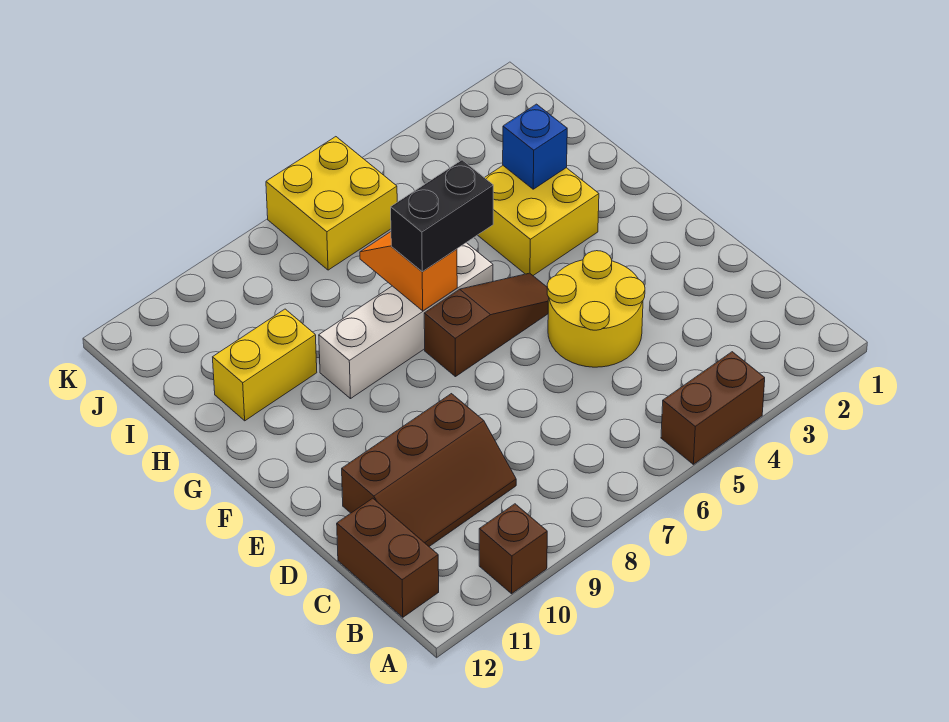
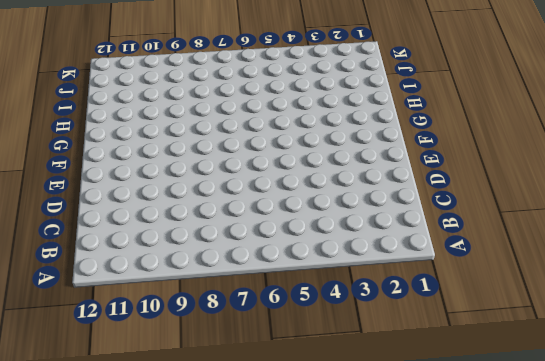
none -> brown brick A4:A5 level 1
none -> brown brick A10 level 1
none -> brown brick B12:C12 level 1

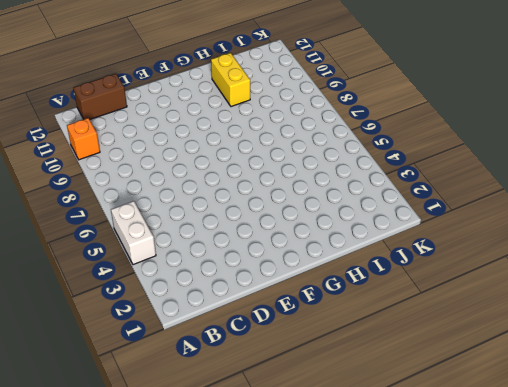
white brick A4:A5 level 1 -> brown brick A4:A5 level 1
orange brick A10 level 1 -> brown brick A10 level 1
none -> brown slope C9:D11 level 1 top D
none -> yellow round brick D4:E5 level 1
none -> brown slope F5:F7 level 1 top 7

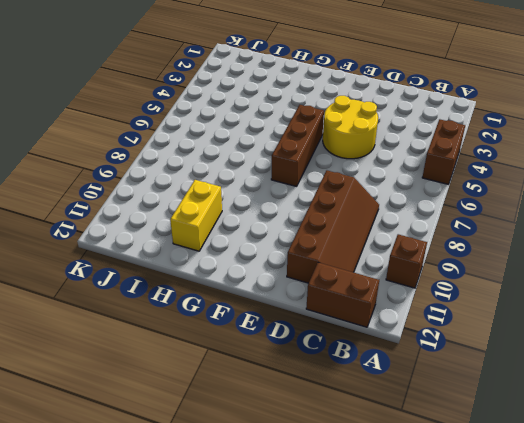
brown slope C8:D11 level 1 top D -> brown slope C9:D11 level 1 top D
brown brick F5:F7 level 1 -> brown slope F5:F7 level 1 top 7
none -> yellow brick G3:H4 level 1
none -> white brick G6:G9 level 1
none -> yellow brick J6:K7 level 1

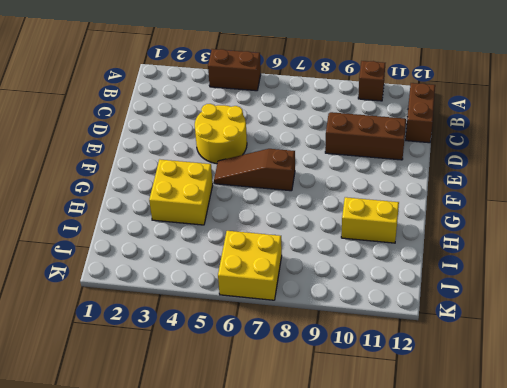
none -> white brick G6:G9 level 1
none -> orange slope G7:H7 level 2 top G
none -> blue brick H3 level 2

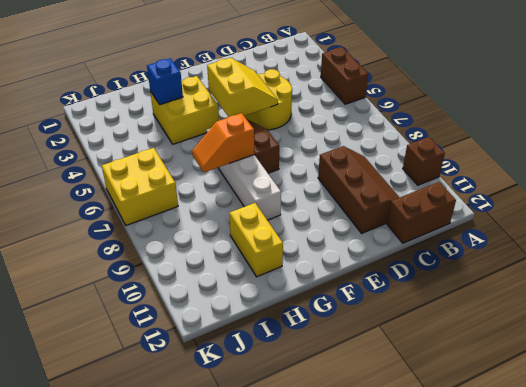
yellow slope E4:F5 level 2 top F -> none
none -> black brick G6:G7 level 3

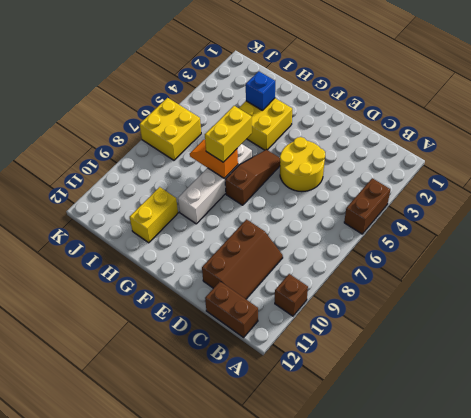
yellow brick G6:G7 level 3 -> black brick G6:G7 level 3

